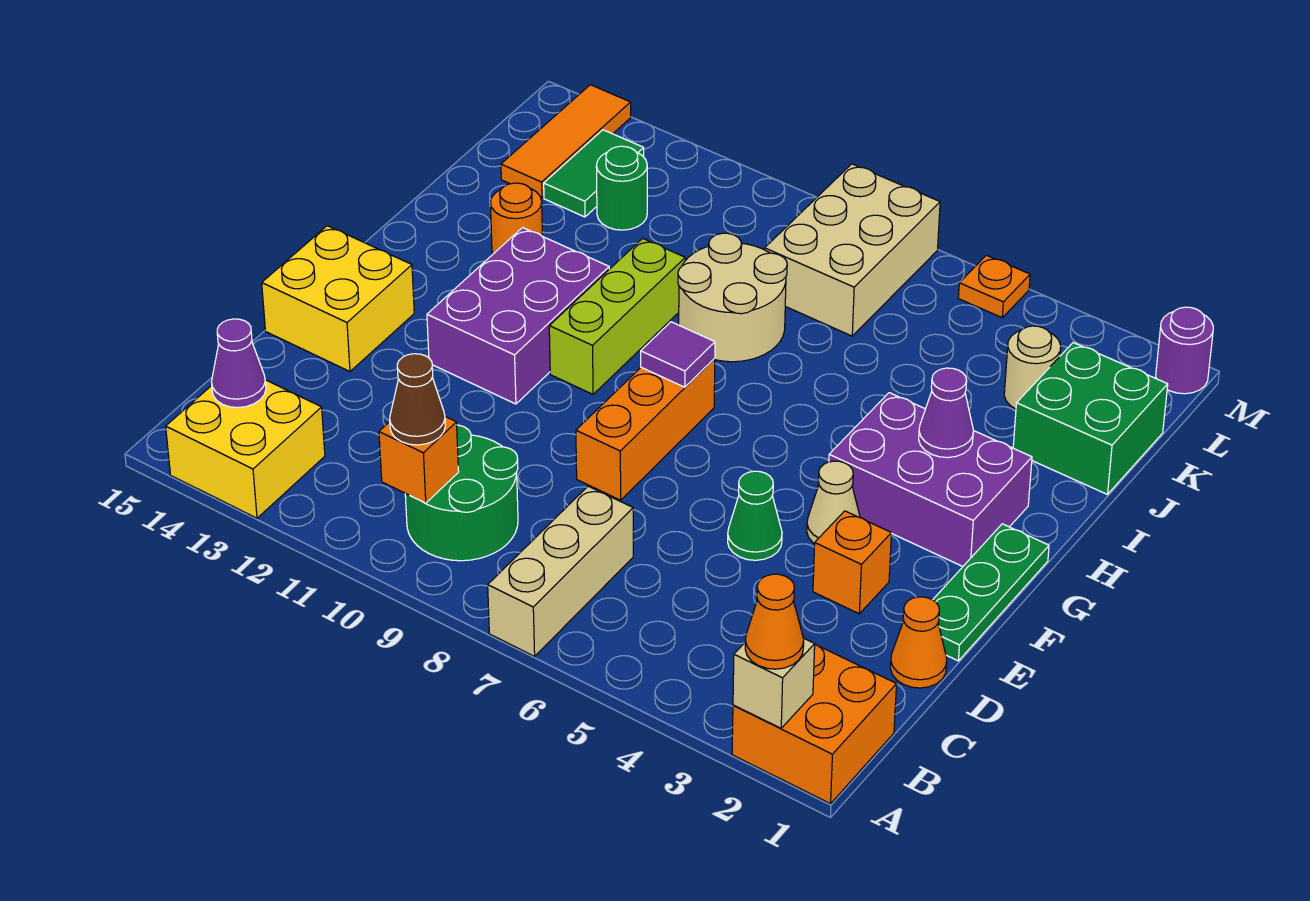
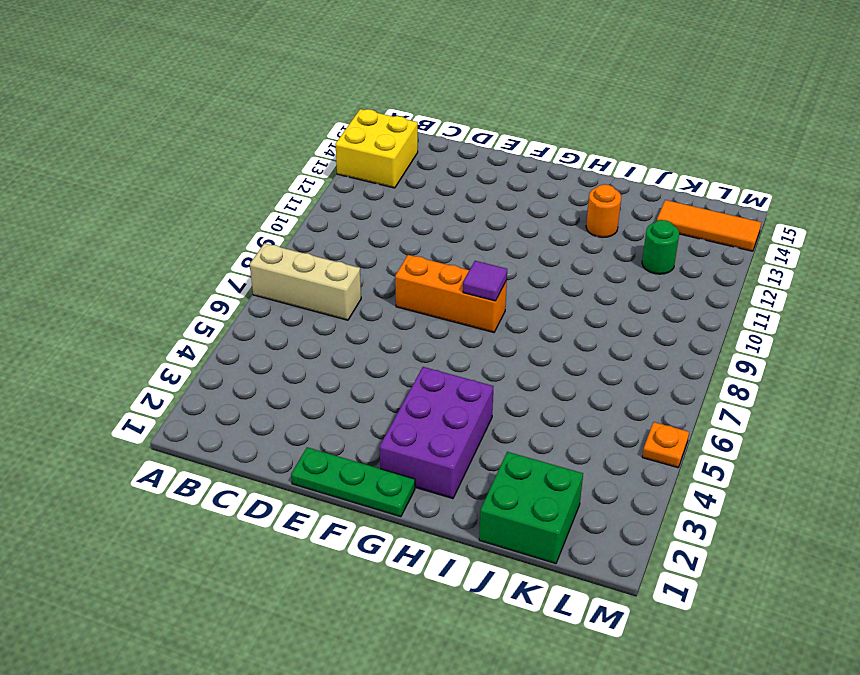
none -> orange brick A1:B2 level 1
none -> green round brick B9:C10 level 1
none -> orange cone D1 level 1
none -> orange brick E3 level 1

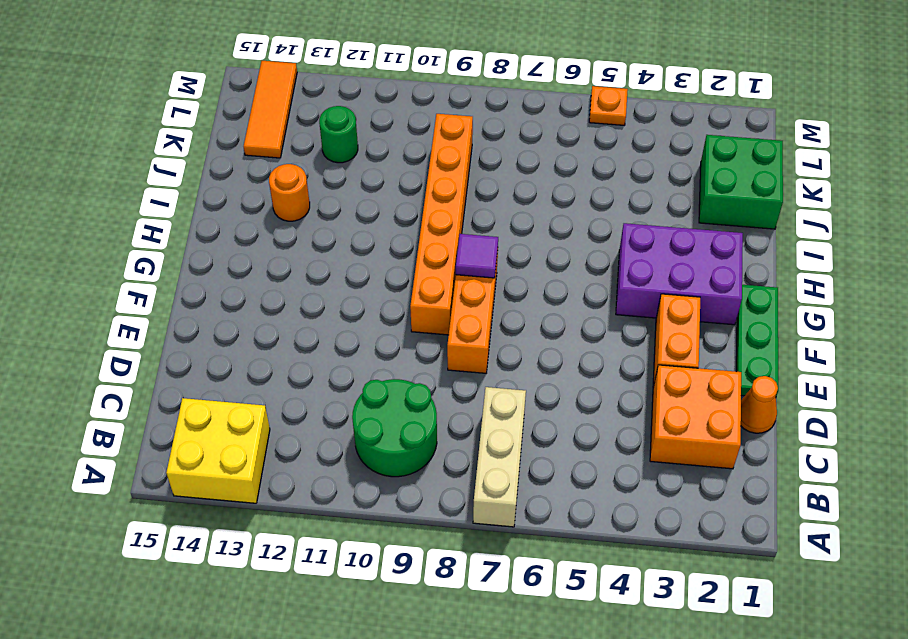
orange brick C2:D3 level 1 -> orange brick A1:B2 level 1
orange brick E3:F3 level 1 -> orange brick E3 level 1
orange brick F9:K9 level 1 -> tan round brick I8:J9 level 1
none -> green cone E5 level 1
none -> yellow brick E14:F15 level 1
none -> tan cone F4 level 1
none -> purple brick F11:H12 level 1

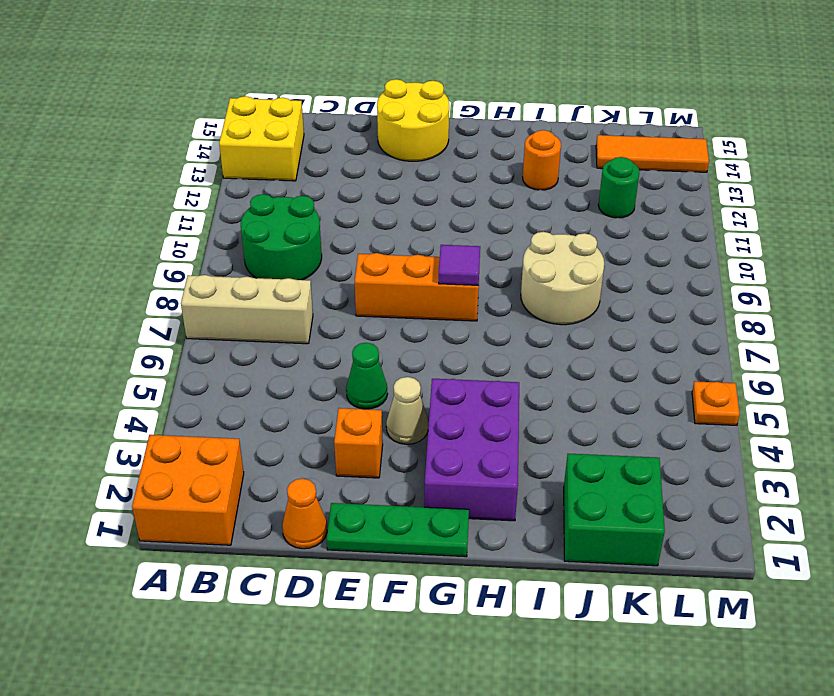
yellow round brick E14:F15 level 1 -> yellow brick E14:F15 level 1
none -> purple brick F11:H12 level 1
none -> lime brick G10:I10 level 1
none -> tan round brick K3 level 1
none -> tan brick K7:M8 level 1

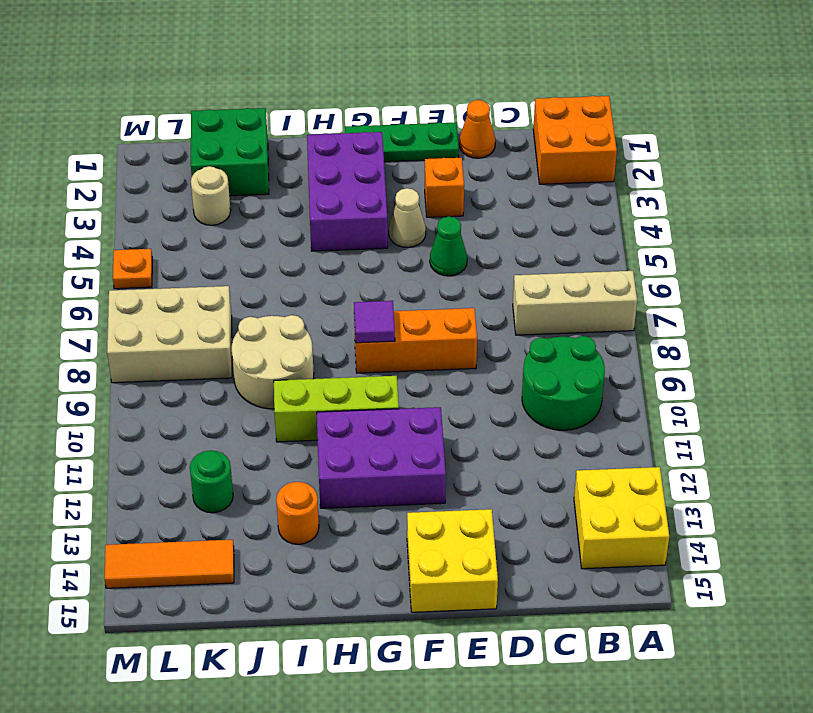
none -> green tile K13:L13 level 1
none -> purple round brick M1 level 1
none -> tan brick A2 level 2
none -> orange brick B10 level 2

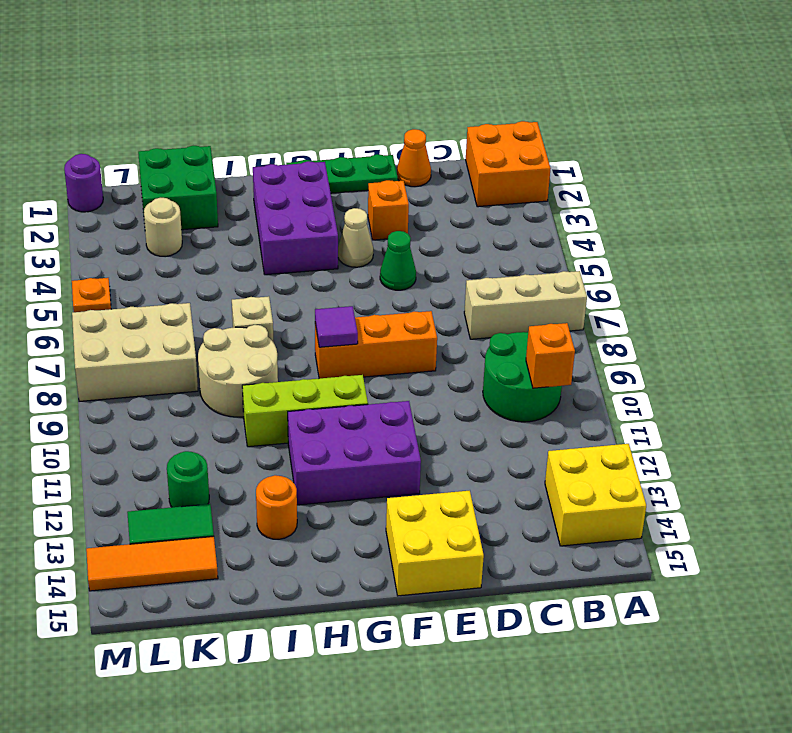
tan brick I7 level 1 -> tan brick A2 level 2
none -> purple cone B14 level 2
none -> purple cone H3 level 2
none -> orange cone A2 level 3
none -> brown cone B10 level 3

